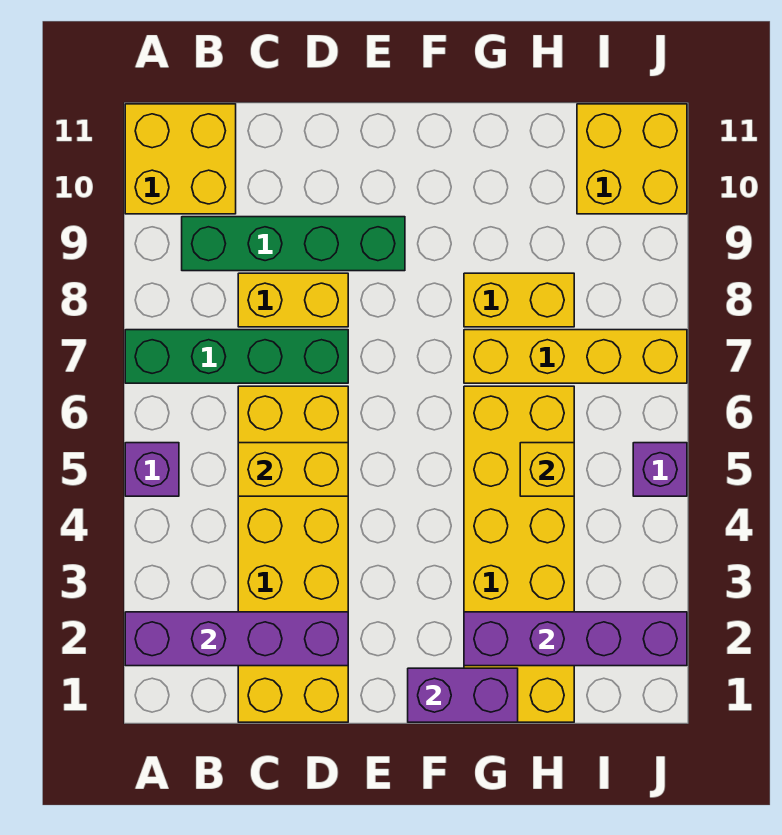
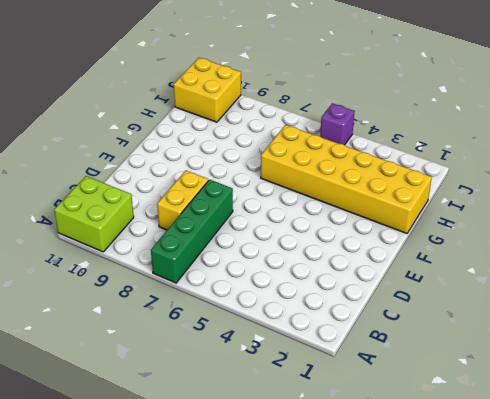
lime brick A10:B11 level 1 -> yellow brick A10:B11 level 1
none -> purple brick A5 level 1
none -> green brick B9:E9 level 1
none -> yellow brick C1:D6 level 1

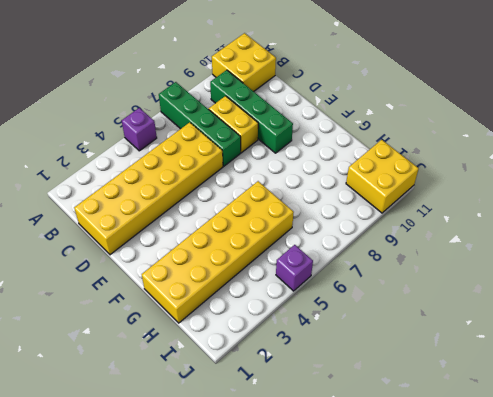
none -> yellow brick G7:J7 level 1
none -> yellow brick G8:H8 level 1
none -> purple brick A2:D2 level 2

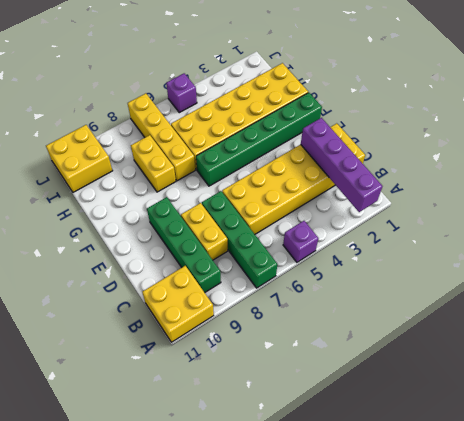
green brick F1:F6 level 1 -> none
none -> yellow brick C5:D5 level 2
none -> purple brick F1:G1 level 2
none -> purple brick G2:J2 level 2

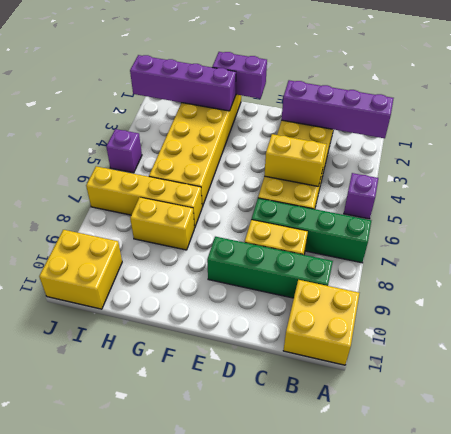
none -> yellow brick H5 level 2

